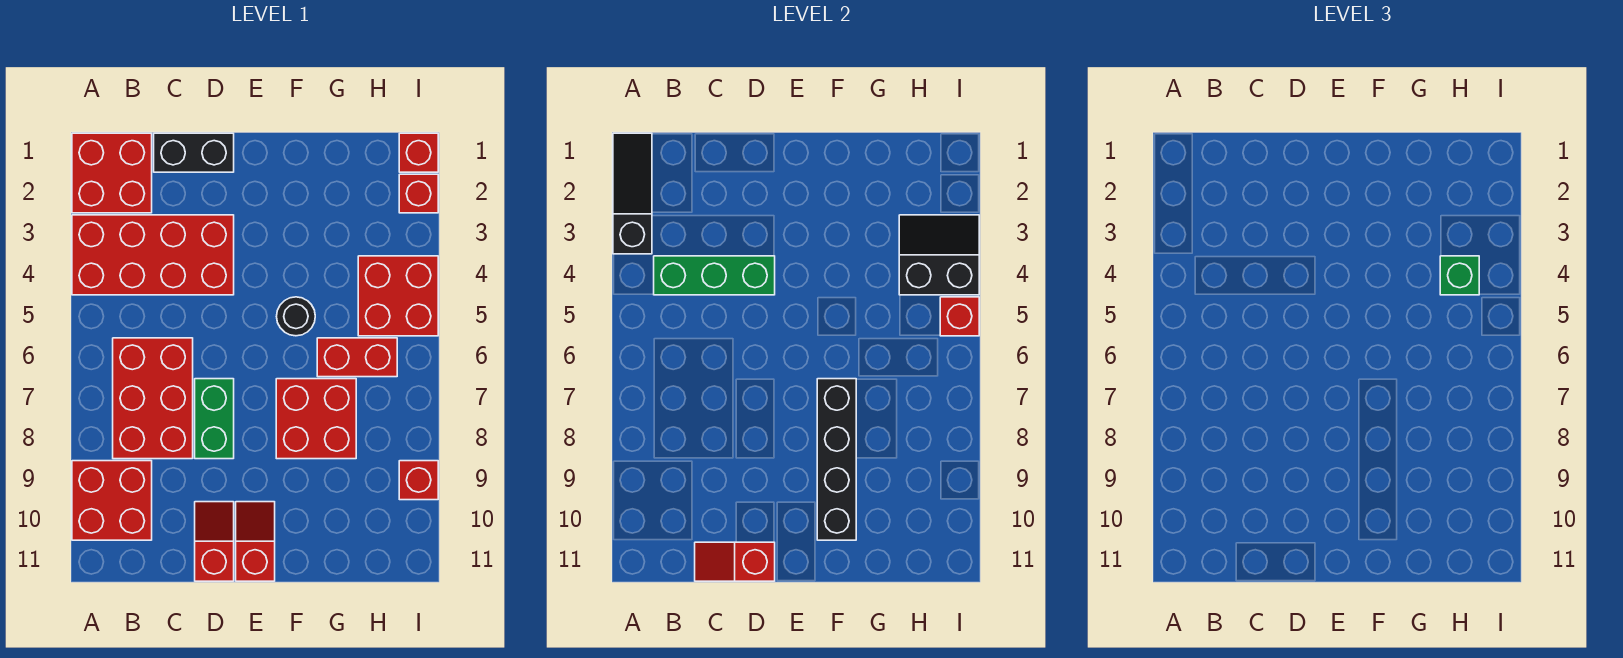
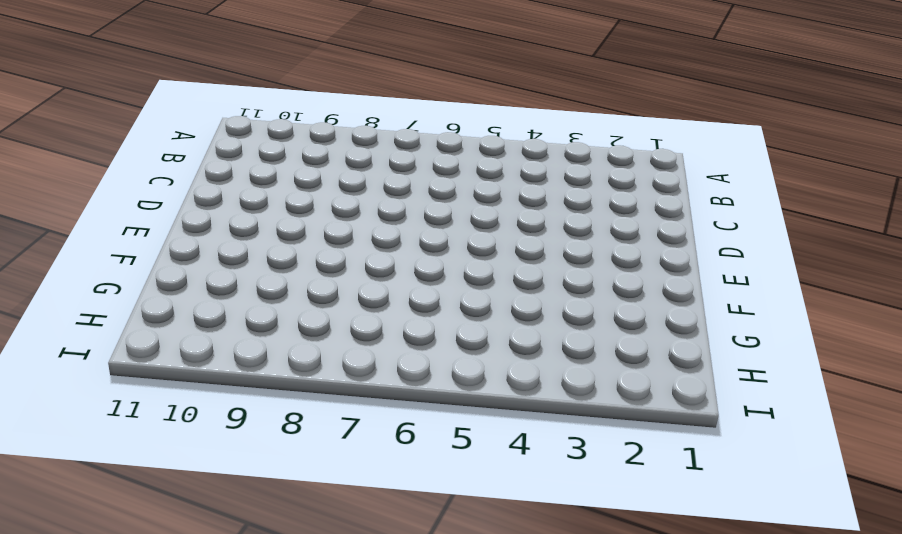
none -> red brick A1:B2 level 1
none -> red brick A3:D4 level 1
none -> red brick A9:B10 level 1

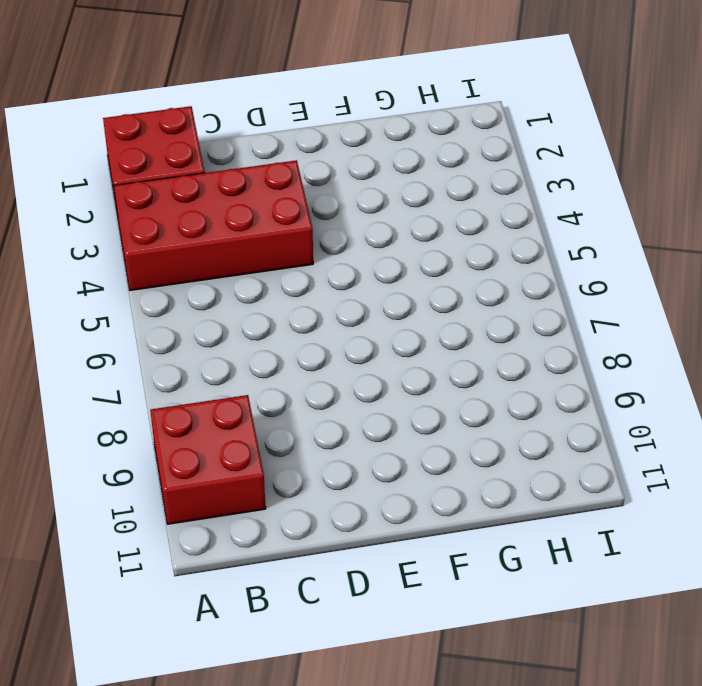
none -> red brick B6:C8 level 1
none -> black brick C1:D1 level 1
none -> green brick D7:D8 level 1

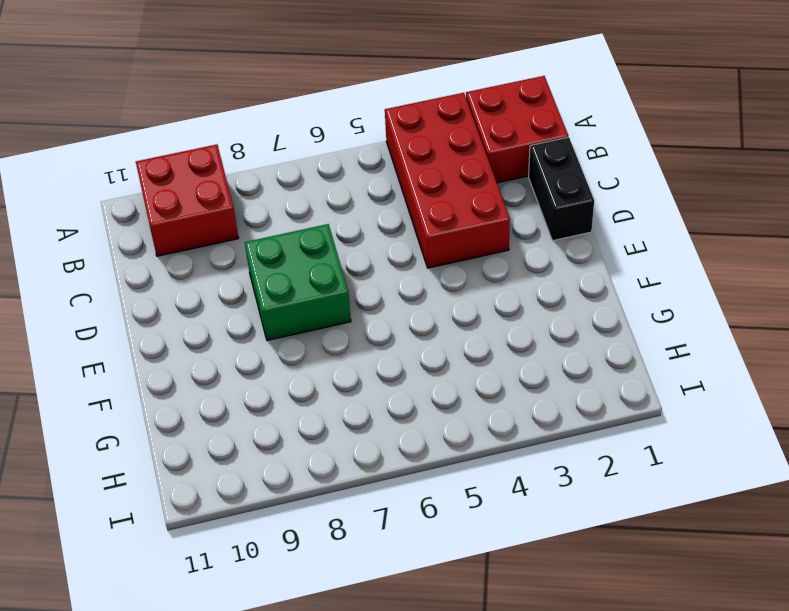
green brick D7:E8 level 1 -> green brick D7:D8 level 1
none -> red brick B6:C8 level 1
none -> red slope D10:D11 level 1 top 11
none -> red slope E10:E11 level 1 top 11

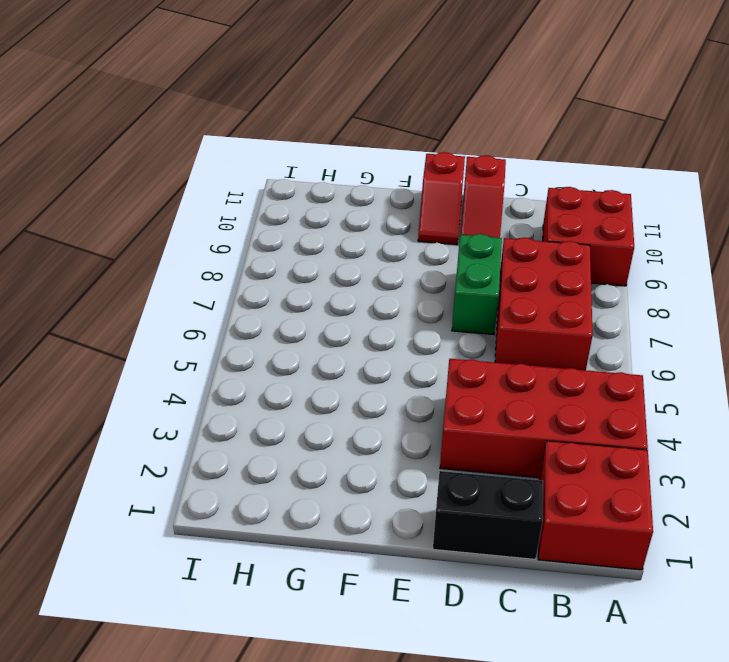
none -> black round brick F5 level 1
none -> red brick F7:G8 level 1
none -> red brick G6:H6 level 1

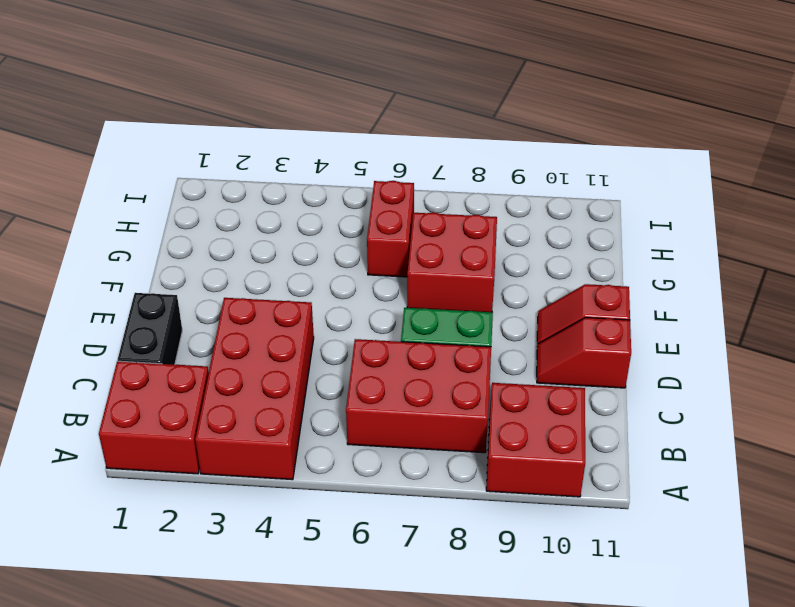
none -> black round brick F5 level 1
none -> red brick H4:I5 level 1
none -> red brick I1 level 1

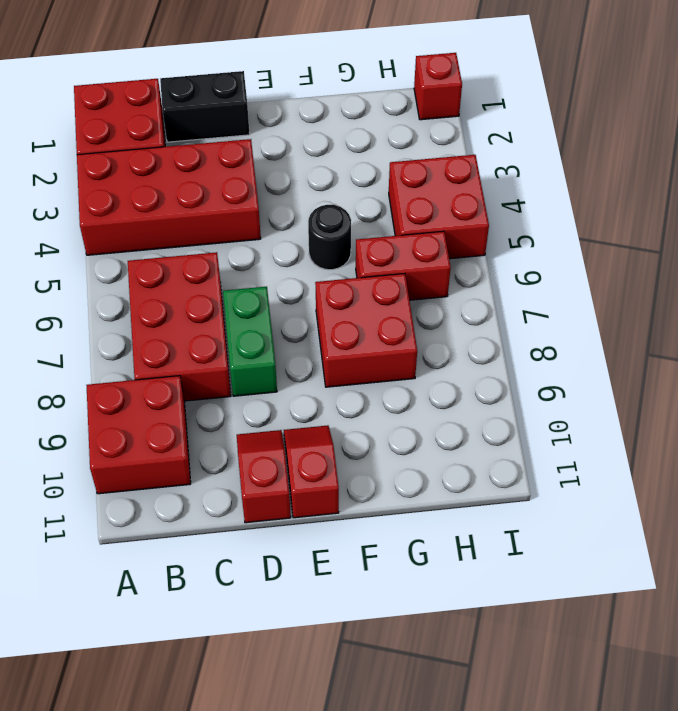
none -> red brick I2 level 1
none -> red brick I9 level 1
none -> black slope A1:A3 level 2 top 3

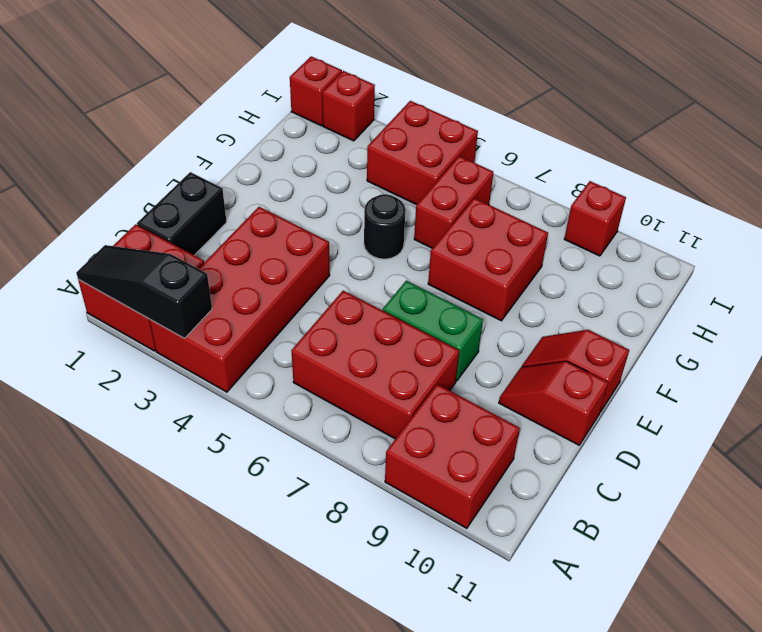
none -> green brick B4:D4 level 2
none -> red slope C11:D11 level 2 top D
none -> black brick F7:F10 level 2

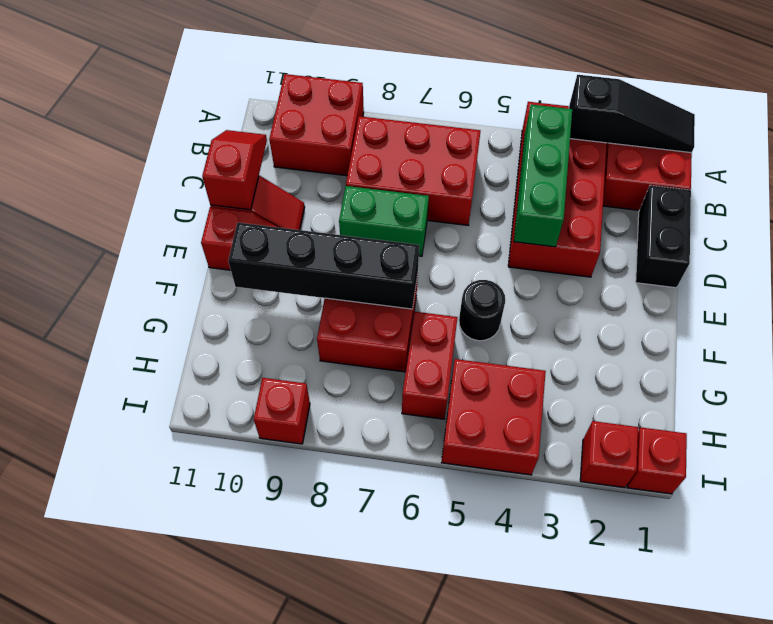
none -> black slope H3:I4 level 2 top 4
none -> red brick I5 level 2
none -> green brick H4 level 3

